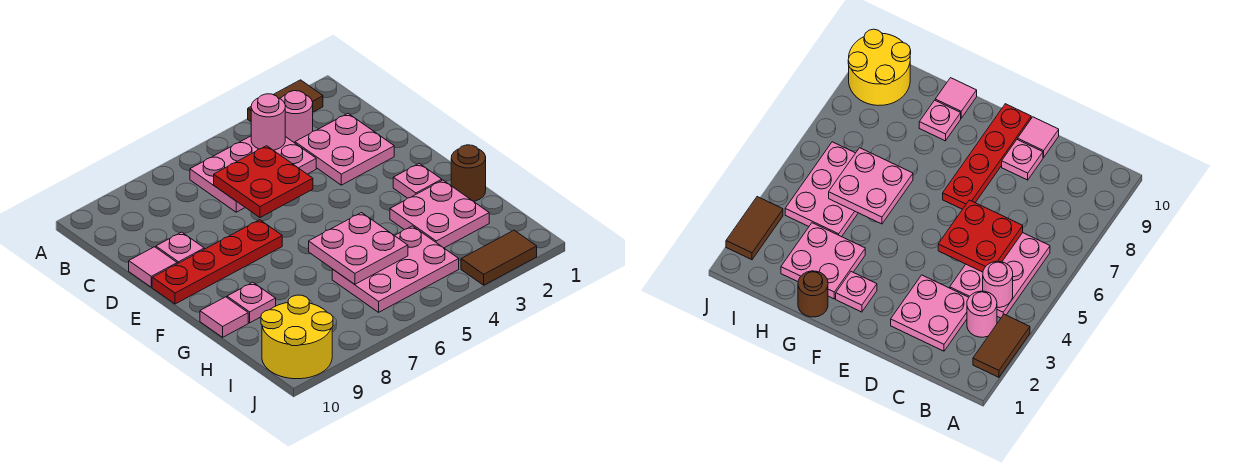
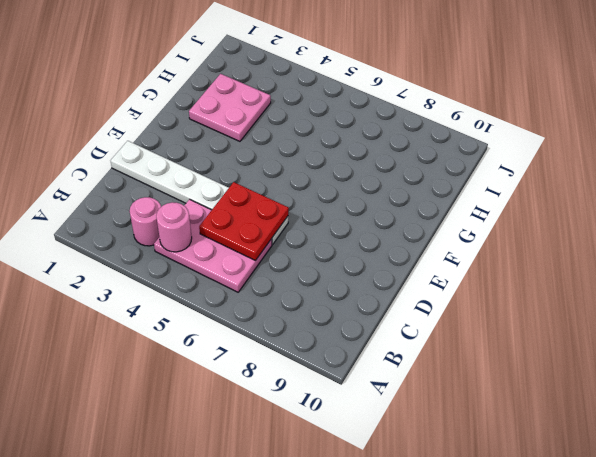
white plate D1:D6 level 1 -> pink plate C2:D3 level 1
none -> brown tile A2:A3 level 1
none -> pink plate D9 level 1
none -> pink tile D10 level 1

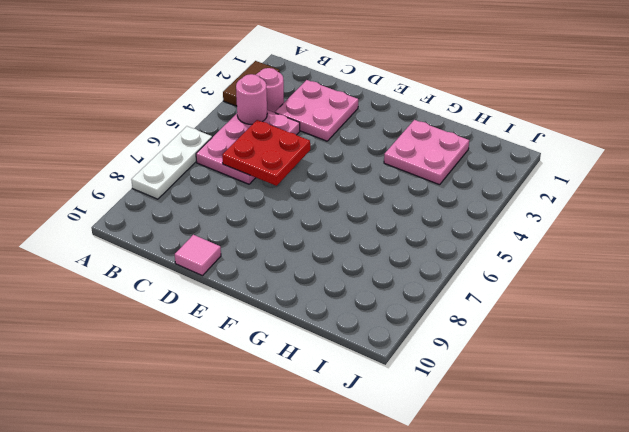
white plate A6:A8 level 1 -> none
none -> pink plate D9 level 1
none -> red plate E7:E10 level 1
none -> pink plate F2 level 1

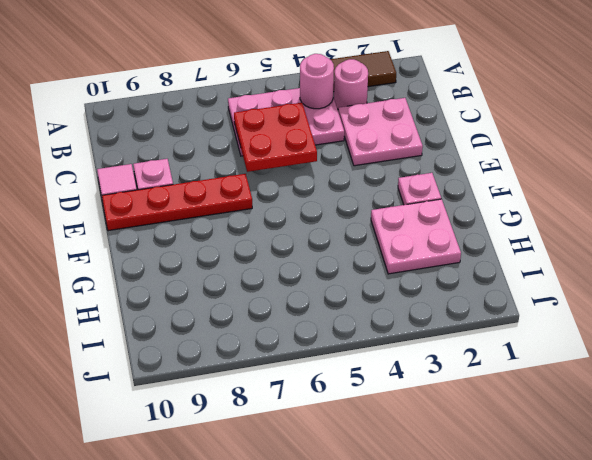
none -> brown round brick G1 level 1
none -> pink plate G9 level 1
none -> pink tile G10 level 1

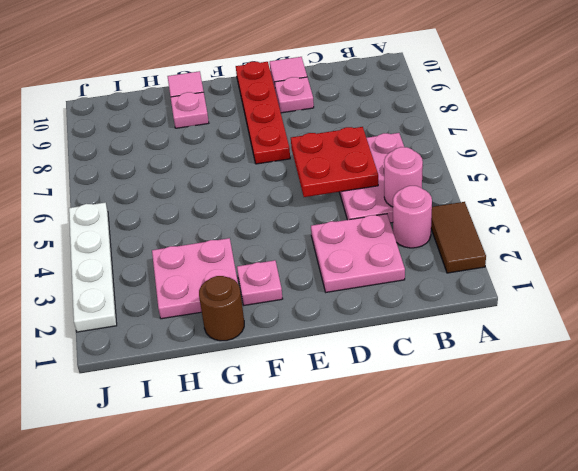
white plate J2:J5 level 1 -> brown tile J2:J3 level 1
none -> pink plate H4:I6 level 1
none -> yellow round brick I9:J10 level 1
none -> pink plate G5:H6 level 2

